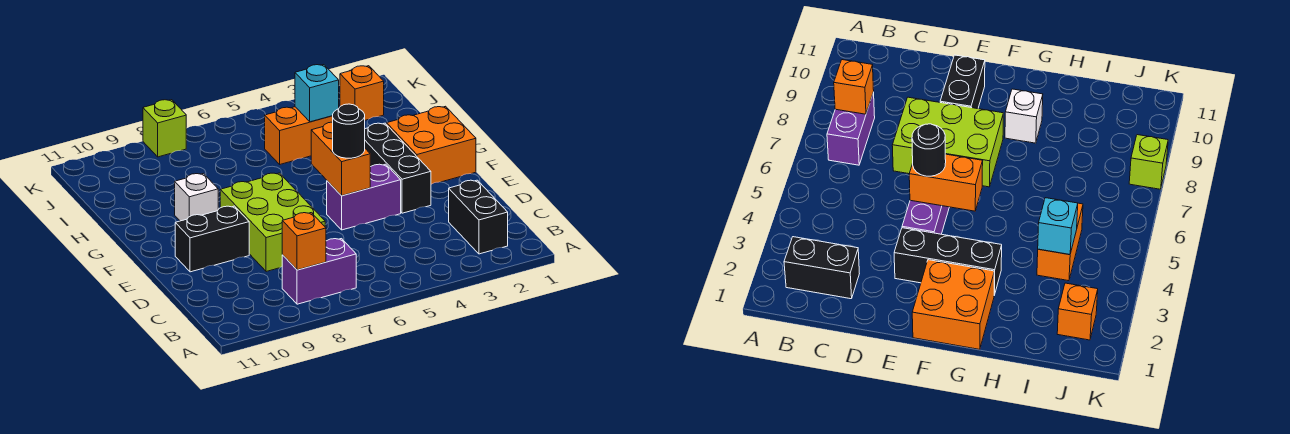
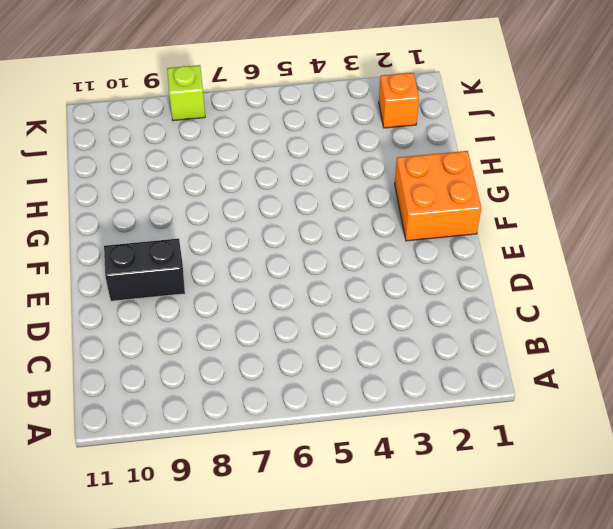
none -> black brick B2:C2 level 1
none -> purple brick B7:B8 level 1
none -> lime brick D7:F8 level 1

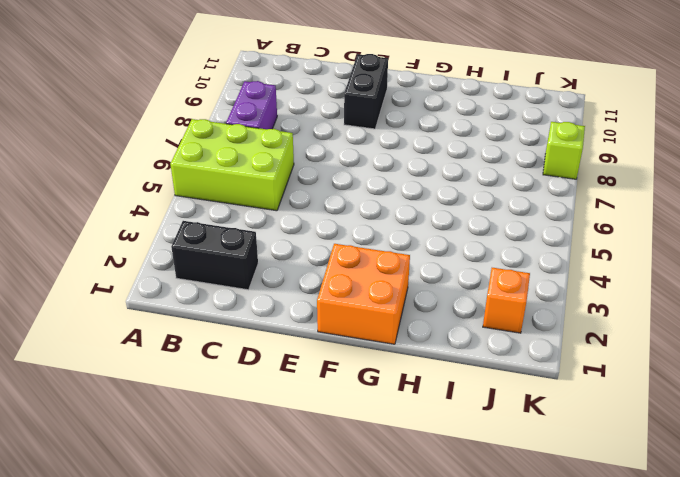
lime brick A5:C6 level 1 -> lime brick D7:F8 level 1
none -> black brick E3:G3 level 1
none -> purple brick E4:E5 level 1
none -> white brick G9 level 1

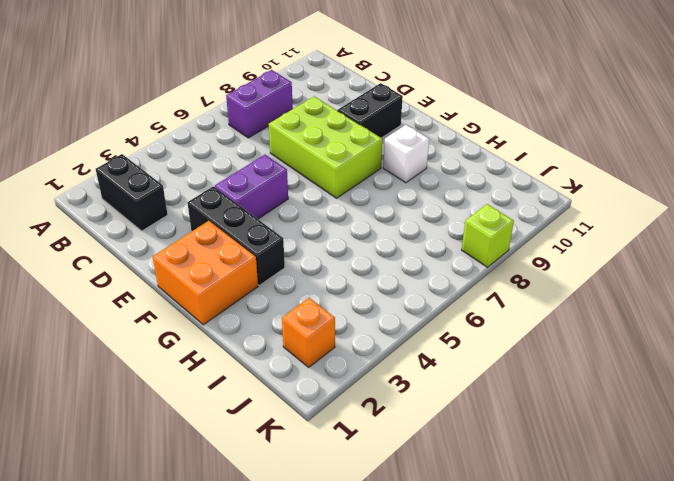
none -> orange brick I4:I5 level 1
none -> orange brick B8 level 2
none -> orange brick E5:F5 level 2

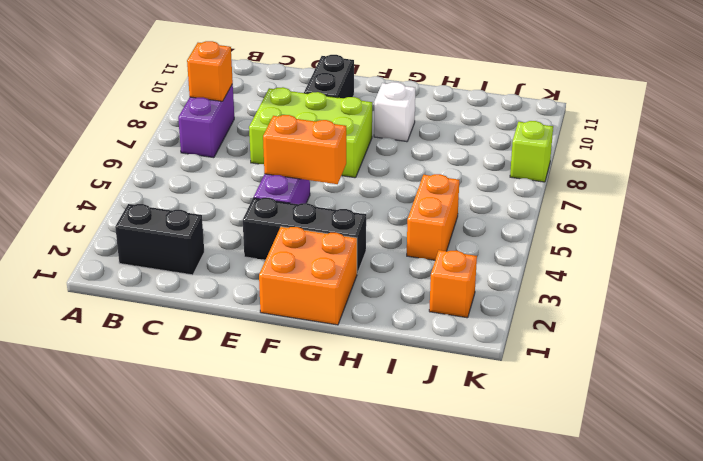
none -> cyan brick I4 level 2
none -> black round brick E5 level 3

